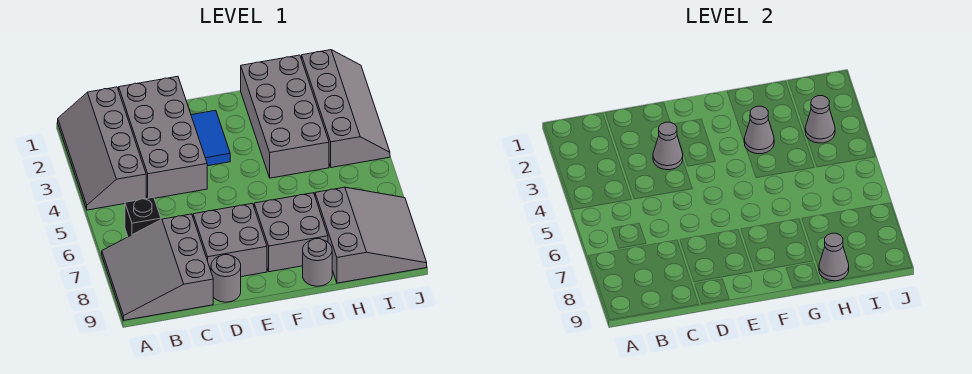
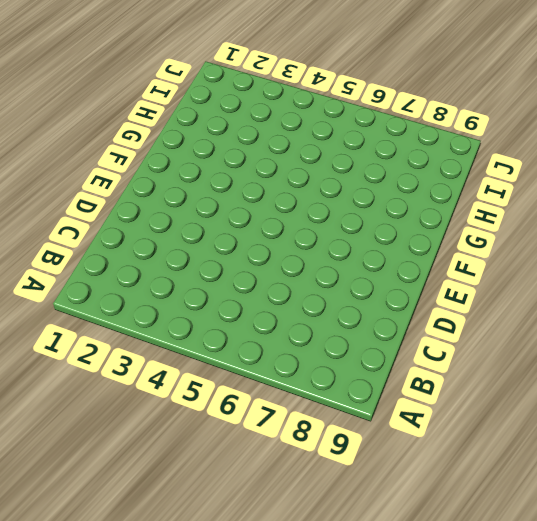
none -> grey slope A1:B4 level 1 top B
none -> grey slope A7:C9 level 1 top C
none -> black brick B6 level 1

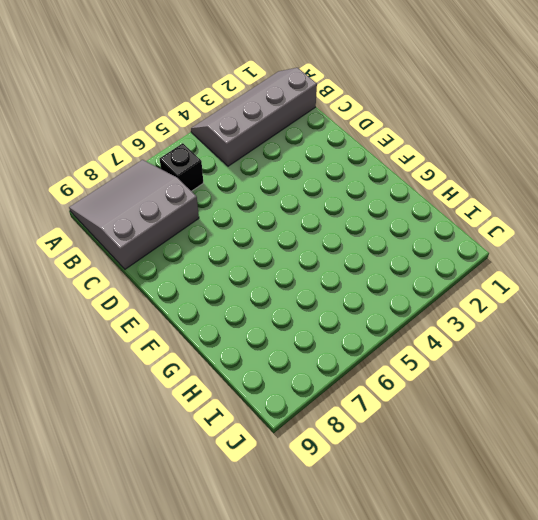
none -> grey brick C1:D4 level 1
none -> grey brick D7:E8 level 1
none -> grey round brick D9 level 1

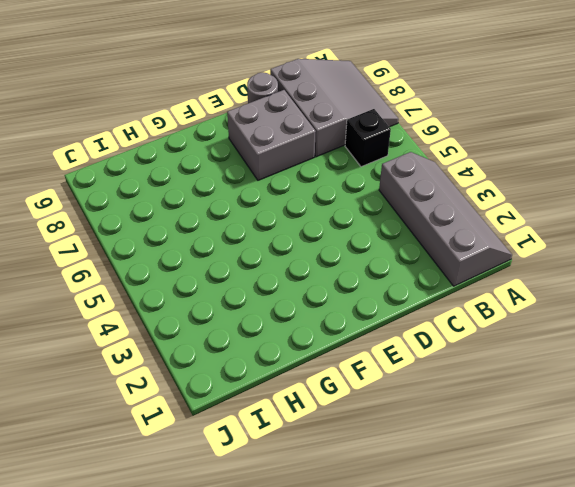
none -> grey brick C1:D4 level 1
none -> blue tile E2:E3 level 1
none -> grey brick F7:G8 level 1

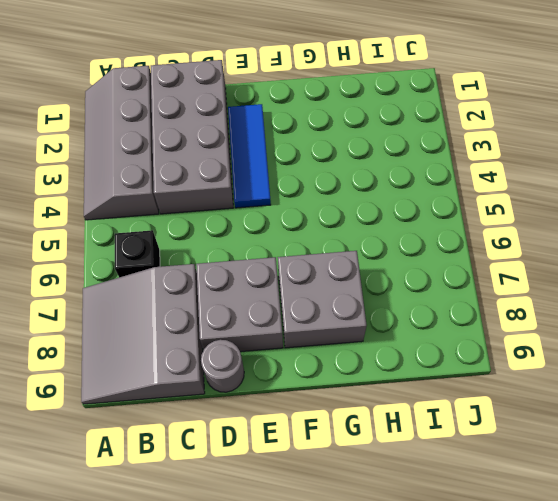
blue tile E2:E4 level 1 -> blue tile E2:E3 level 1
none -> grey brick G1:H4 level 1
none -> grey round brick G9 level 1
none -> grey slope H7:J9 level 1 top H

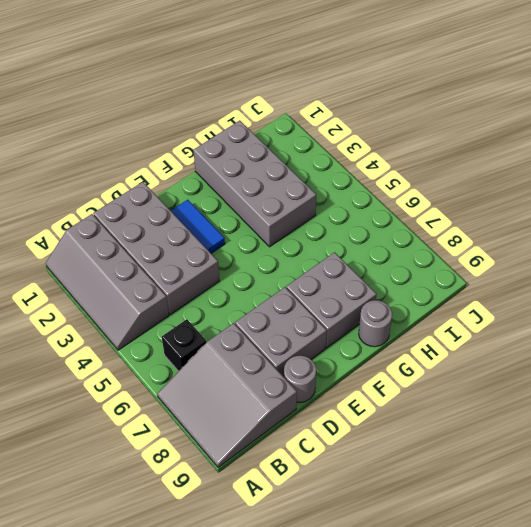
none -> grey slope H7:J9 level 1 top H
none -> grey slope I1:J4 level 1 top I
none -> grey cone D3 level 2

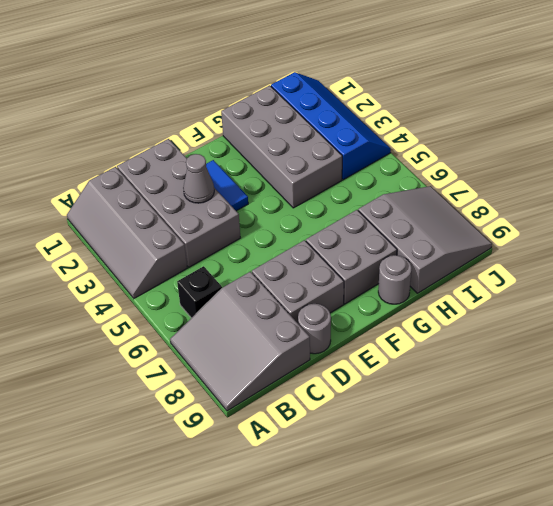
blue slope I1:J4 level 1 top I -> grey slope I1:J4 level 1 top I
none -> grey cone G3 level 2
none -> grey cone H9 level 2
none -> grey cone I3 level 2

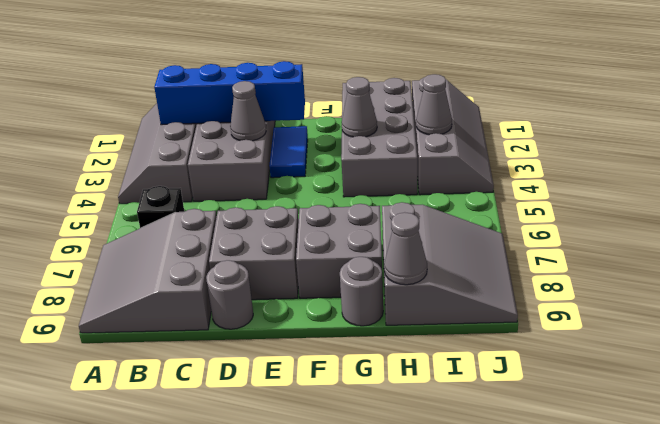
blue brick B2:E2 level 2 -> none

